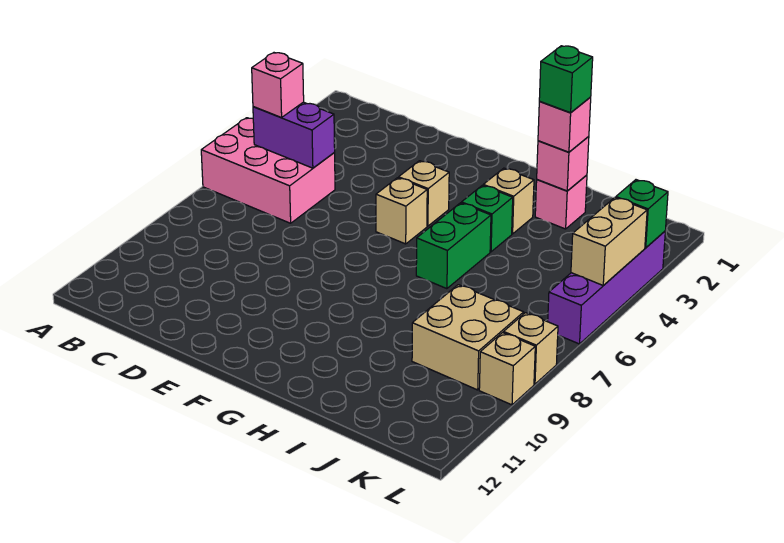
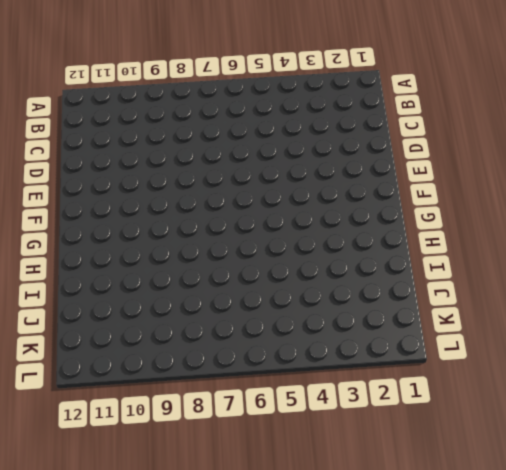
none -> pink brick A5:C6 level 1
none -> tan brick F4 level 1
none -> tan brick F5 level 1

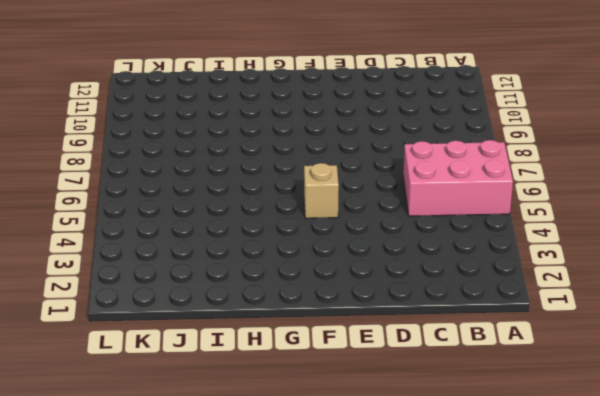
none -> tan brick F4 level 1
none -> tan brick H3 level 1
none -> green brick H4 level 1

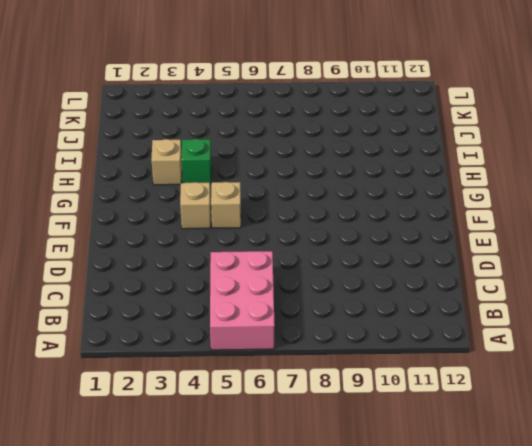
none -> green brick H5:H6 level 1
none -> pink brick I2 level 1
none -> tan brick J8:K9 level 1

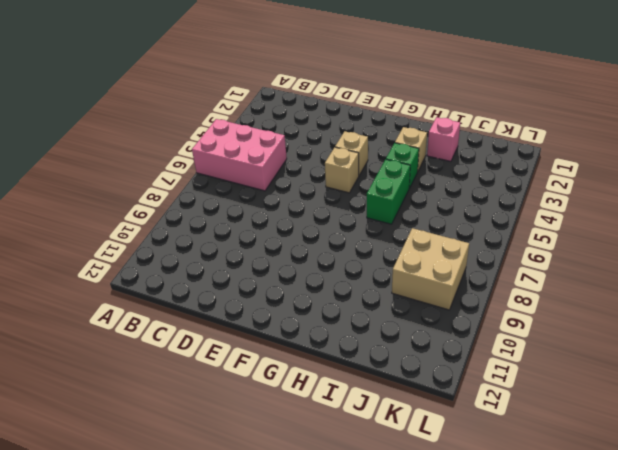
none -> purple brick L3:L6 level 1
none -> tan brick L8 level 1
none -> tan brick L9 level 1

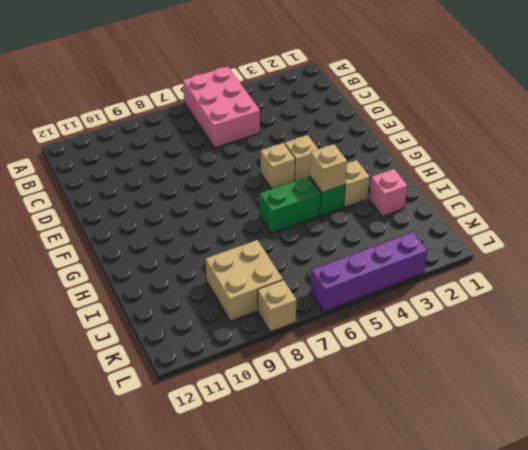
tan brick H4 level 2 -> tan brick L9 level 1
none -> purple brick B5:C5 level 2
none -> pink brick I2 level 2
none -> green brick L3 level 2

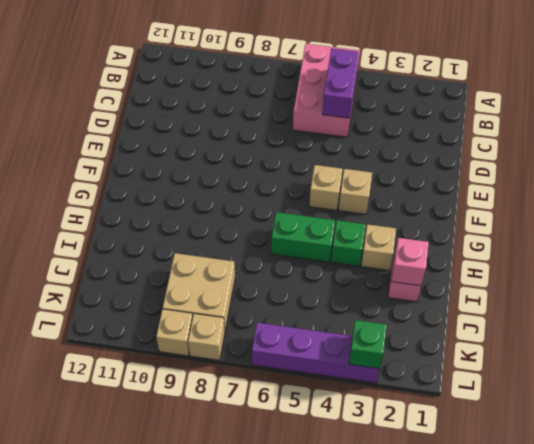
none -> tan brick L4:L5 level 2
none -> pink brick B5 level 3
none -> pink brick I2 level 3

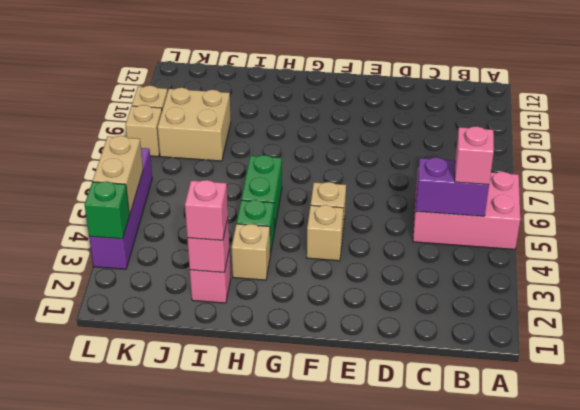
none -> green brick I2 level 4

